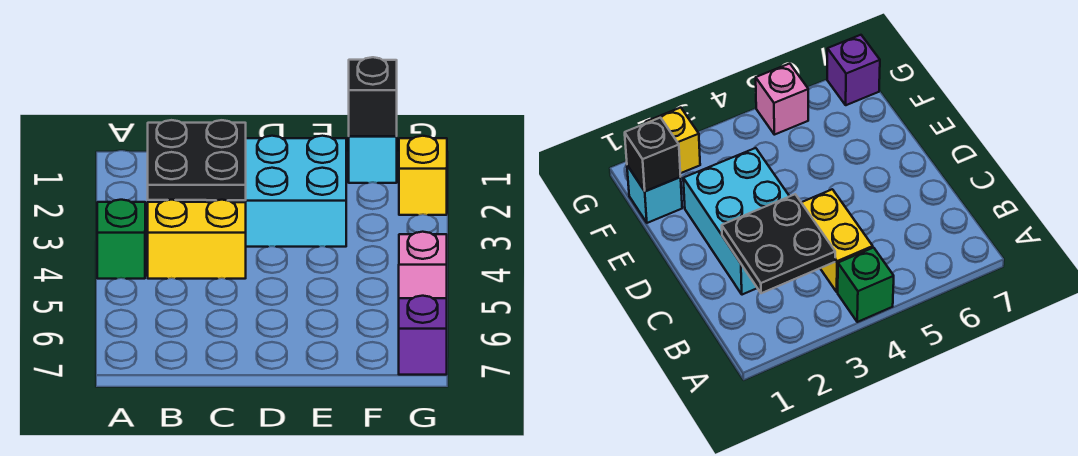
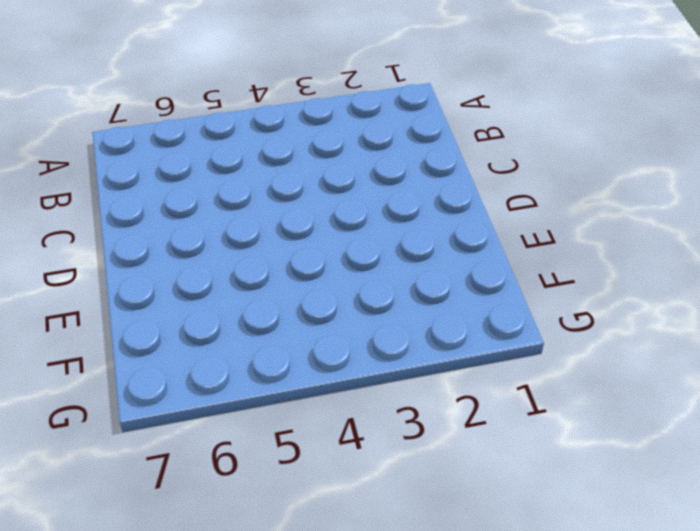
none -> green brick A4 level 1
none -> yellow brick B4:C4 level 1

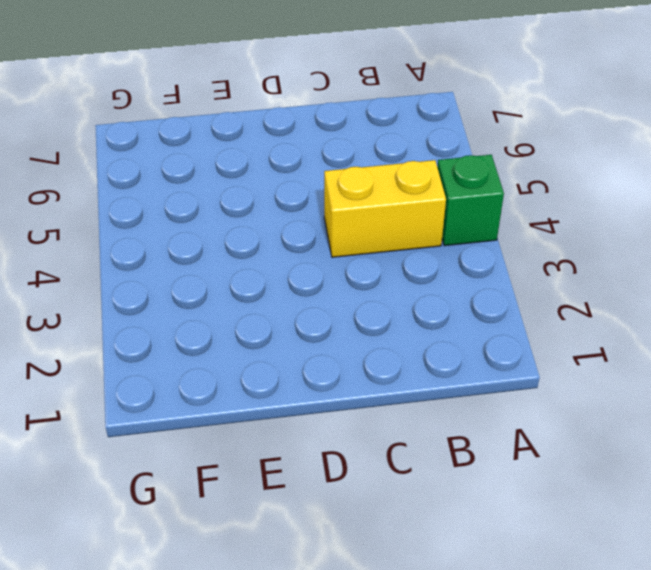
none -> cyan brick C2:E3 level 1
none -> cyan brick F1 level 1

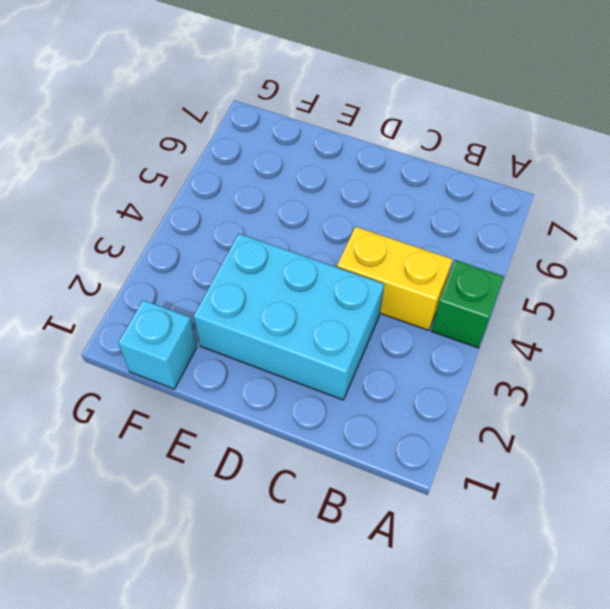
none -> yellow brick G2 level 1
none -> pink brick G5 level 1

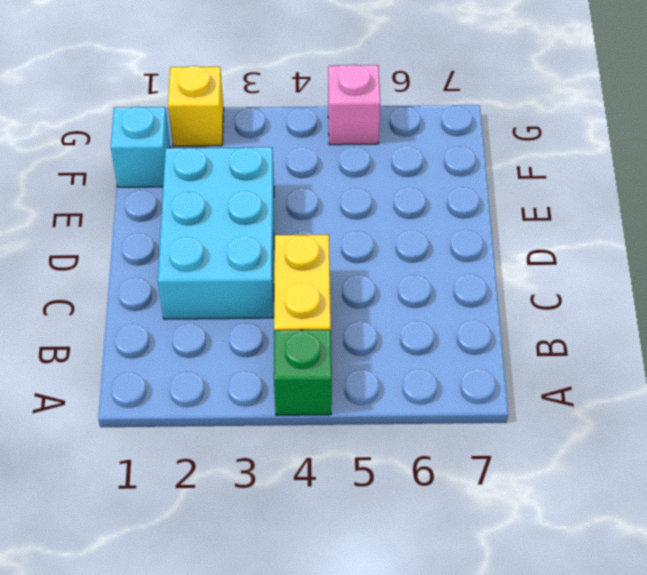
none -> purple brick G7 level 1
none -> black plate B2:C3 level 2

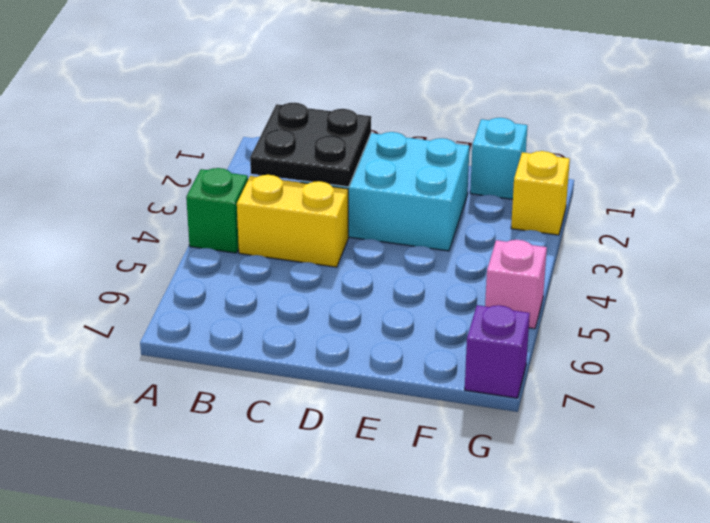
none -> black brick F1 level 2

